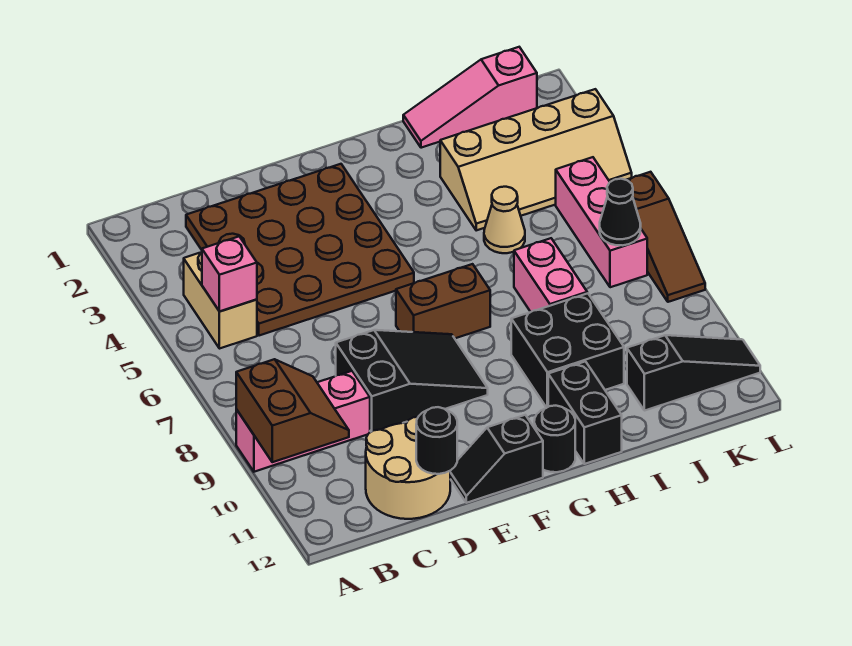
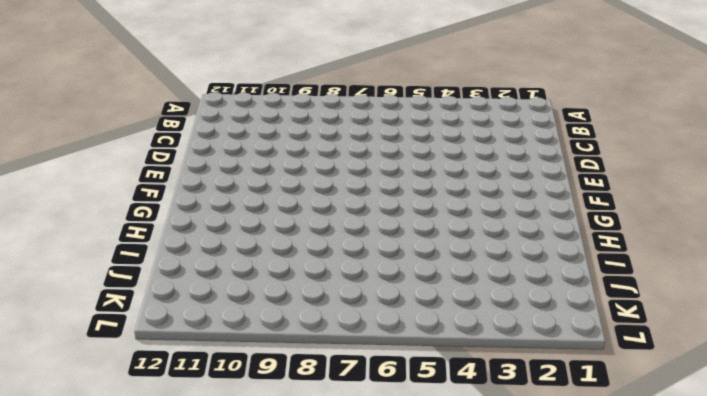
none -> pink brick A9:C9 level 1
none -> tan brick B4:B5 level 1
none -> brown plate C2:F5 level 1

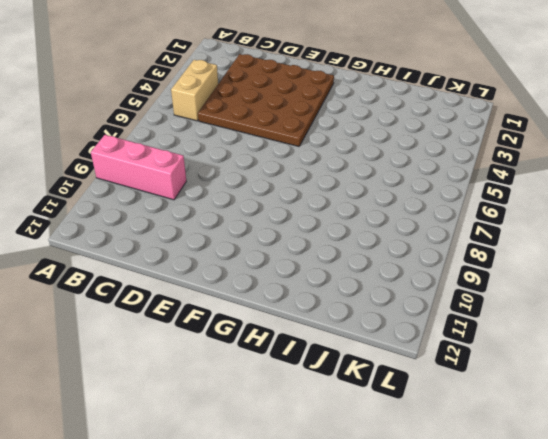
none -> tan round brick C11:D12 level 1
none -> black slope D8:F9 level 1 top D
none -> black slope E12:F12 level 1 top F

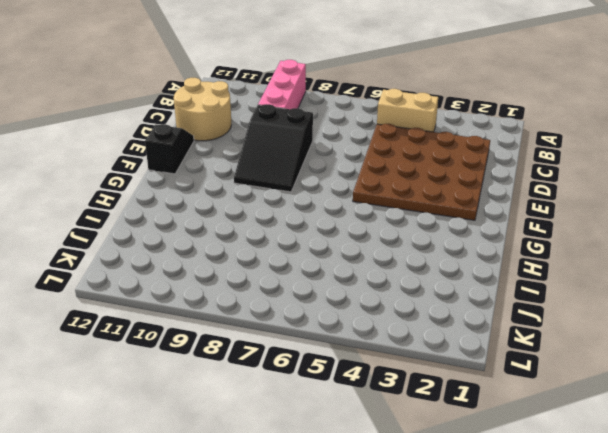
none -> brown brick F7:G7 level 1
none -> black round brick G12 level 1
none -> black brick H9:I10 level 1

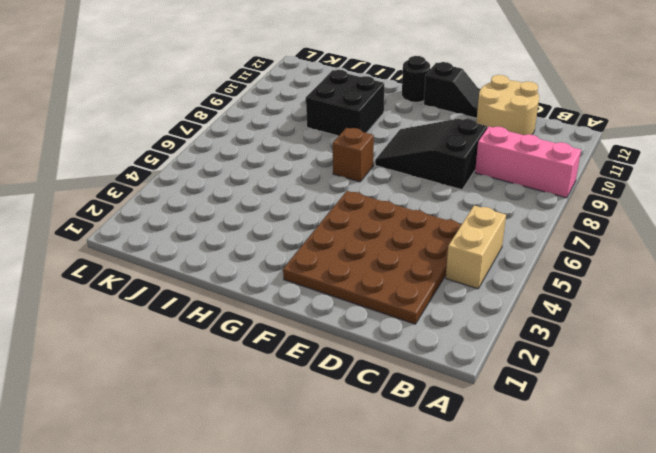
brown brick G7 level 1 -> brown brick F7:G7 level 1
none -> black brick H11:H12 level 1
none -> pink slope I1:K1 level 1 top K
none -> tan slope I3:L4 level 1 top 3

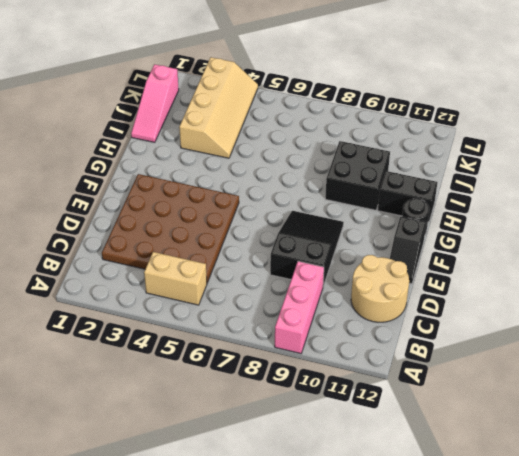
none -> brown brick F7:G7 level 1
none -> tan cone I5 level 1
none -> pink brick I7:I8 level 1

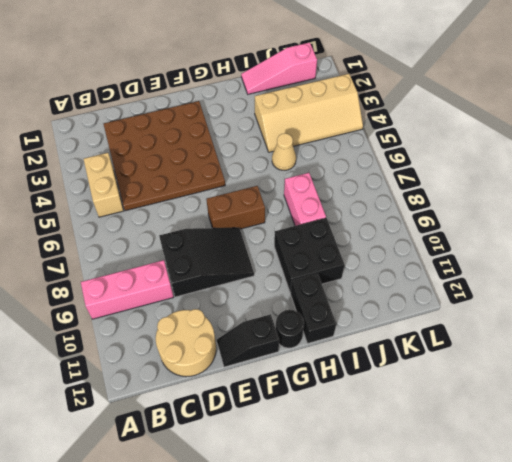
none -> black slope J11:L11 level 1 top J
none -> pink brick K5:K7 level 1
none -> brown slope L6:L8 level 1 top 6

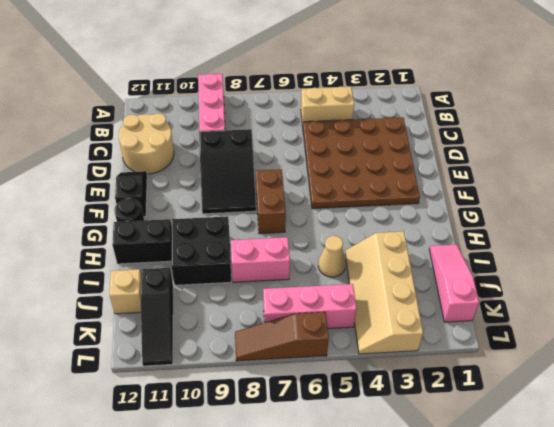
tan brick J12 level 1 -> none
none -> brown slope A9:B10 level 2 top A
none -> pink brick B5 level 2
none -> black round brick D12 level 2

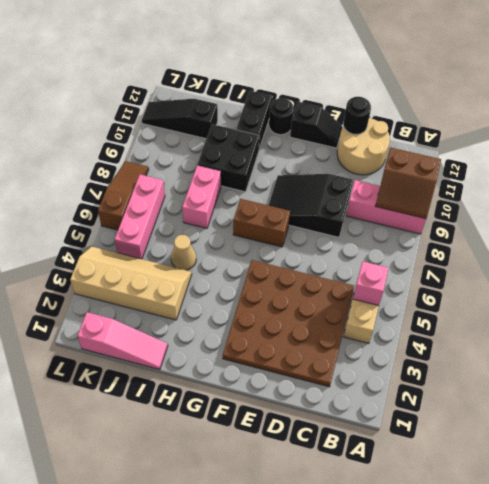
brown slope A9:B10 level 2 top 10 -> brown slope A9:B10 level 2 top A
none -> black cone K7 level 2

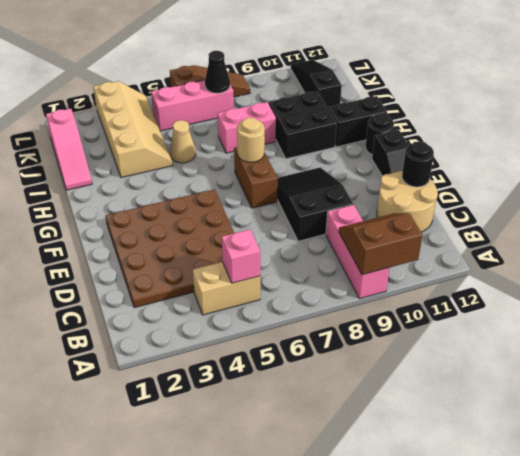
tan round brick G7 level 2 -> none

